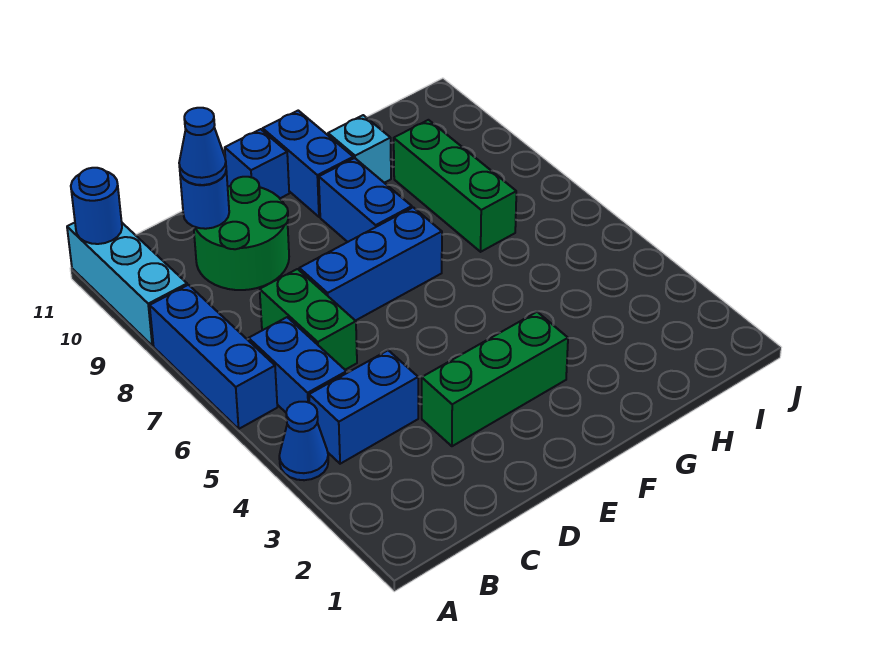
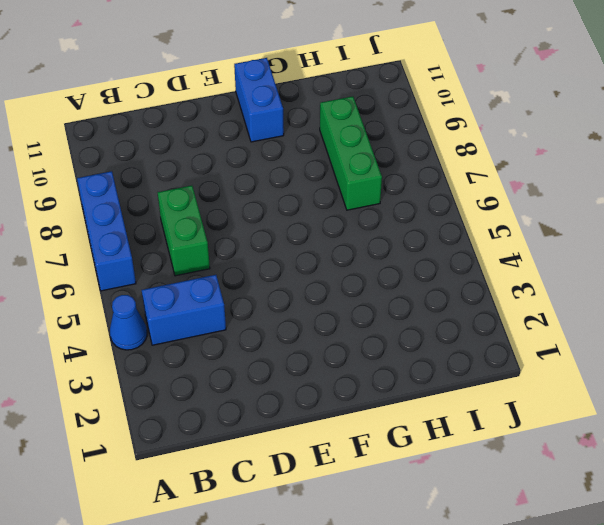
none -> cyan brick A9:A11 level 1
none -> blue brick B5:B6 level 1
none -> green round brick C9:D10 level 1

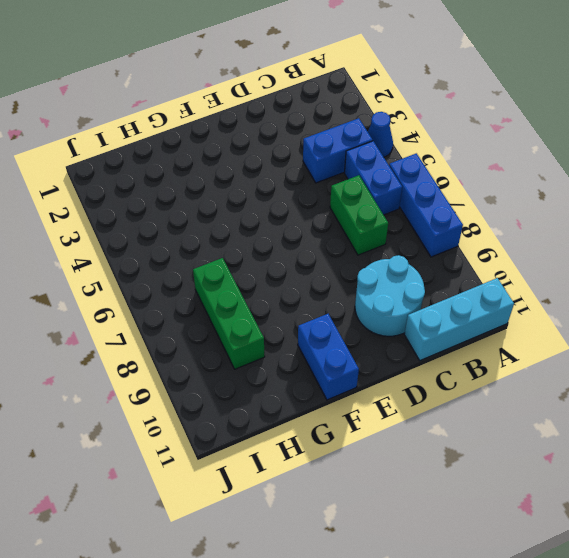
cyan brick A11:C11 level 1 -> cyan brick A9:A11 level 1
cyan round brick C9:D10 level 1 -> green round brick C9:D10 level 1
none -> green brick D3:F3 level 1
none -> blue brick D7:F7 level 1
none -> blue brick E11 level 1

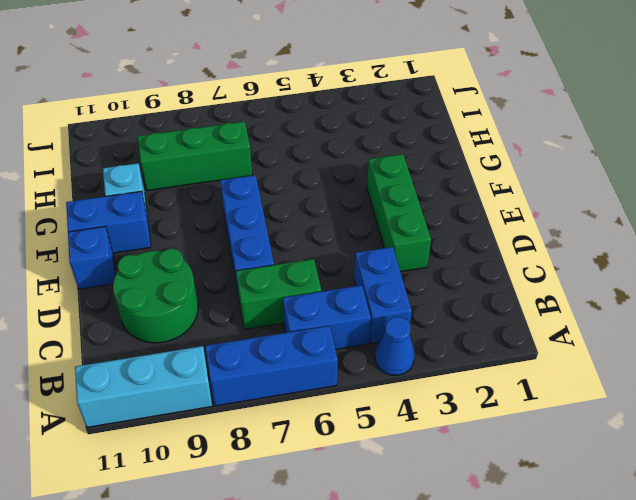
none -> blue brick F8:F9 level 1
none -> blue round brick A11 level 2
none -> blue round brick C10 level 2

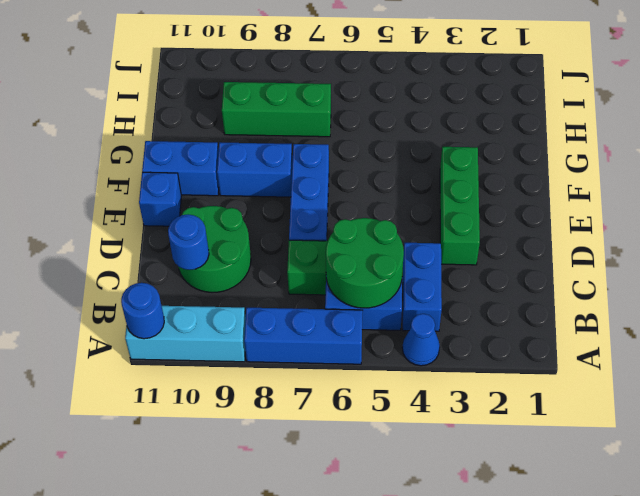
green round brick B5:C6 level 2 -> none
none -> cyan brick G10 level 1
none -> blue cone C10 level 3

